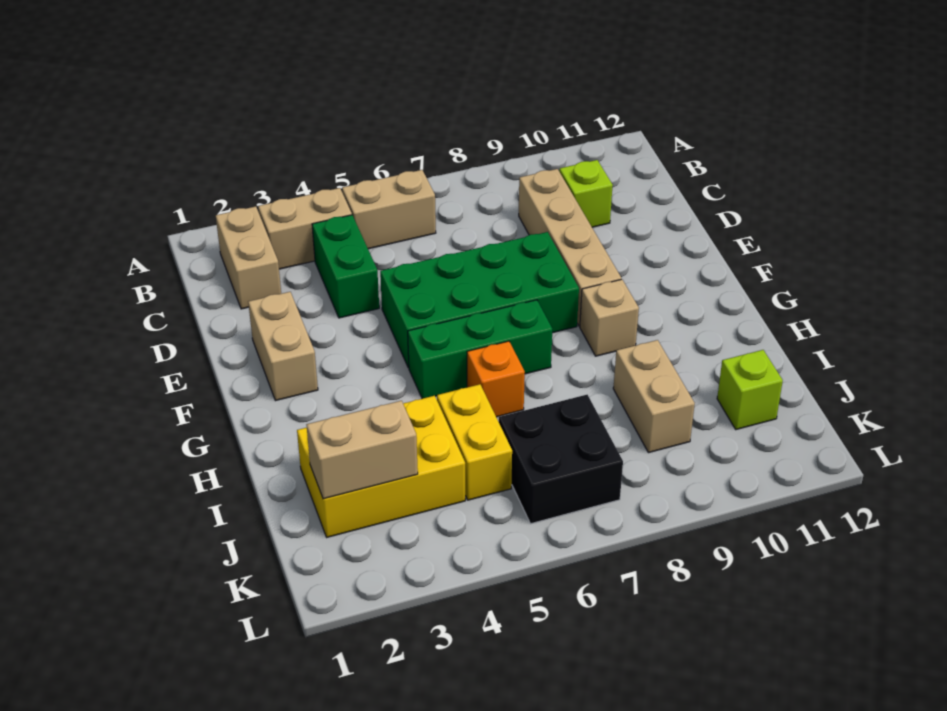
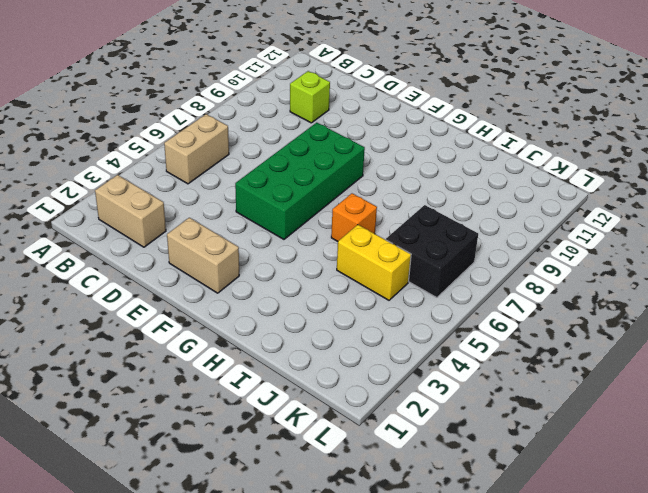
none -> tan brick B3:B4 level 1
none -> green brick C4:D4 level 1
none -> tan brick C9:F9 level 1

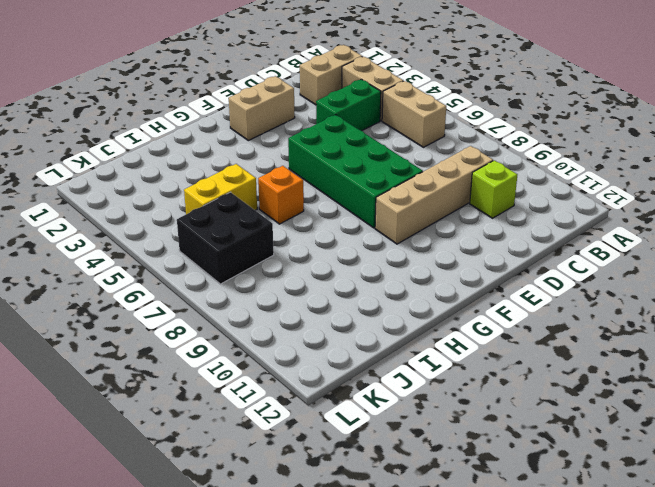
none -> green brick G5:G7 level 1
none -> tan brick G9 level 1
none -> yellow brick I2:J4 level 1

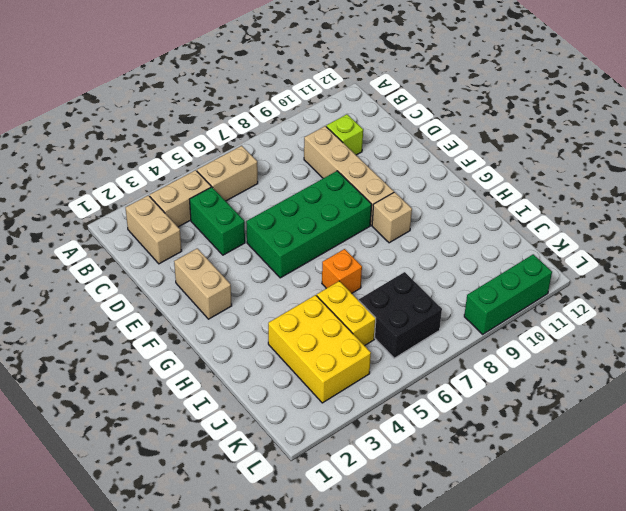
yellow brick I3:K4 level 1 -> yellow brick I2:J4 level 1
green brick L9:L11 level 1 -> green brick G5:G7 level 1
none -> tan brick I9:J9 level 1
none -> lime brick J11 level 1
none -> tan brick J2:J3 level 2

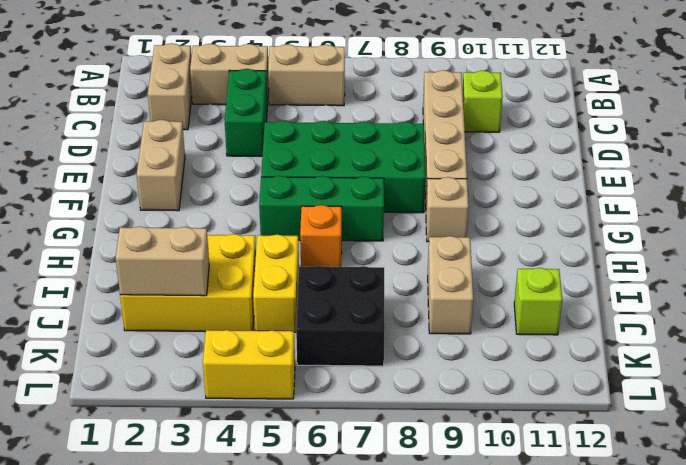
yellow brick L4:L5 level 1 -> none

